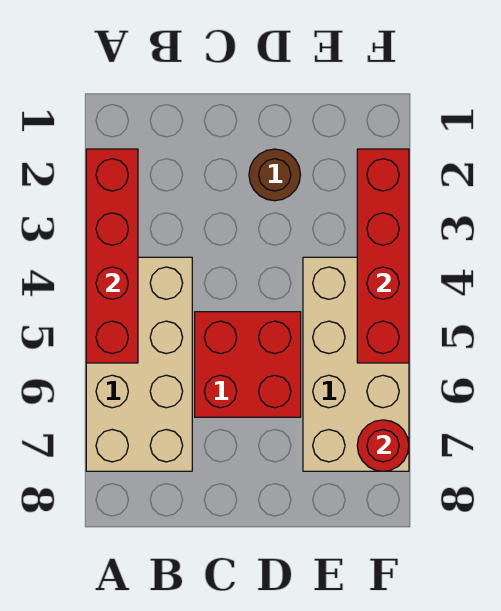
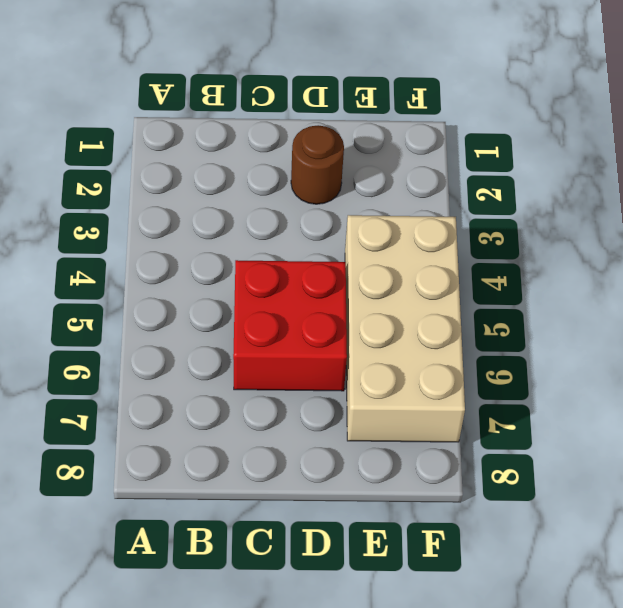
none -> tan brick A4:B7 level 1
none -> red brick A2:A5 level 2

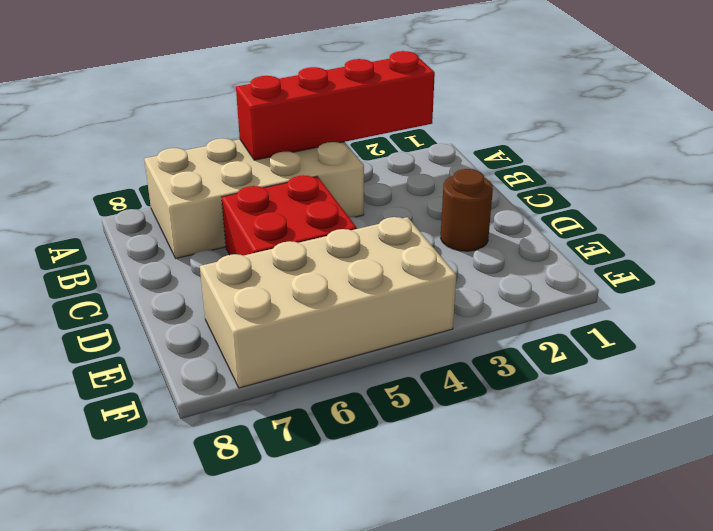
none -> red brick F2:F5 level 2
none -> red round brick F7 level 2

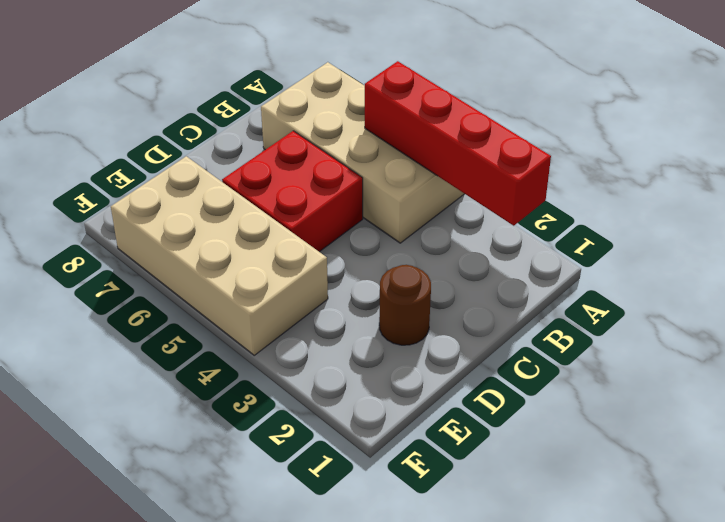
none -> red brick F2:F5 level 2
none -> red round brick F7 level 2

